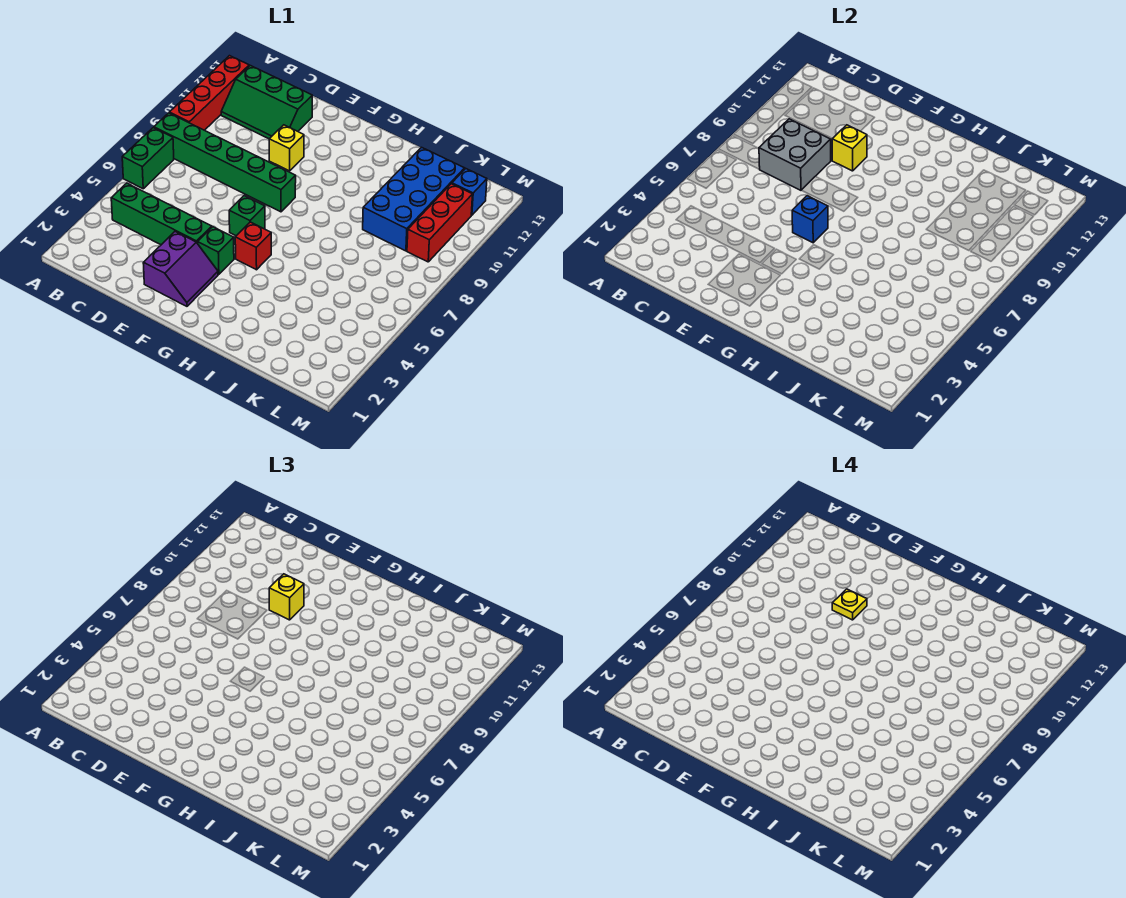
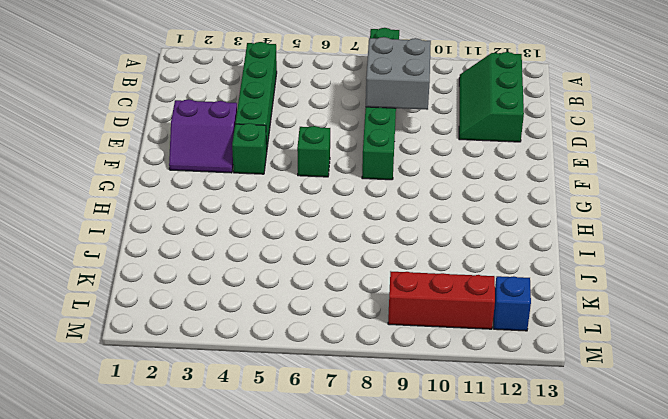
none -> green brick A6:A7 level 1
none -> red brick A9:A12 level 1
none -> yellow brick E10 level 1

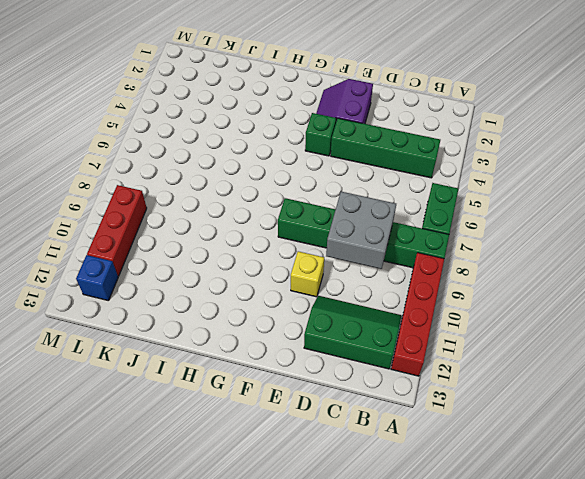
none -> green brick F6 level 1
none -> red brick G5 level 1
none -> blue brick J9:K12 level 1

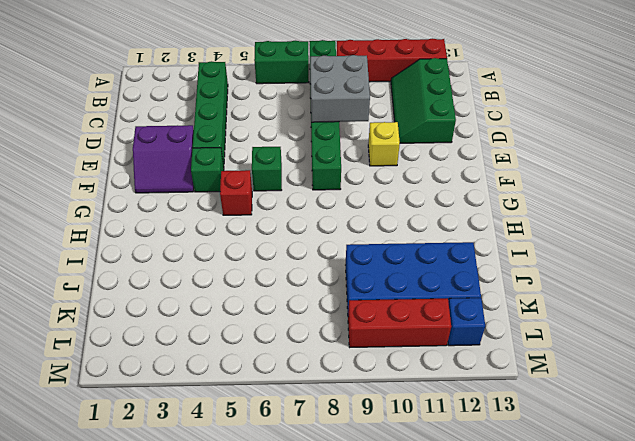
none -> yellow brick E10 level 2
none -> blue brick F6 level 2
none -> yellow brick E10 level 3

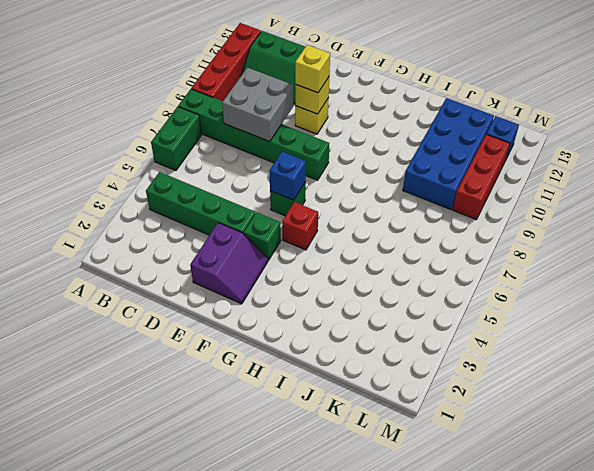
none -> yellow plate E10 level 4

